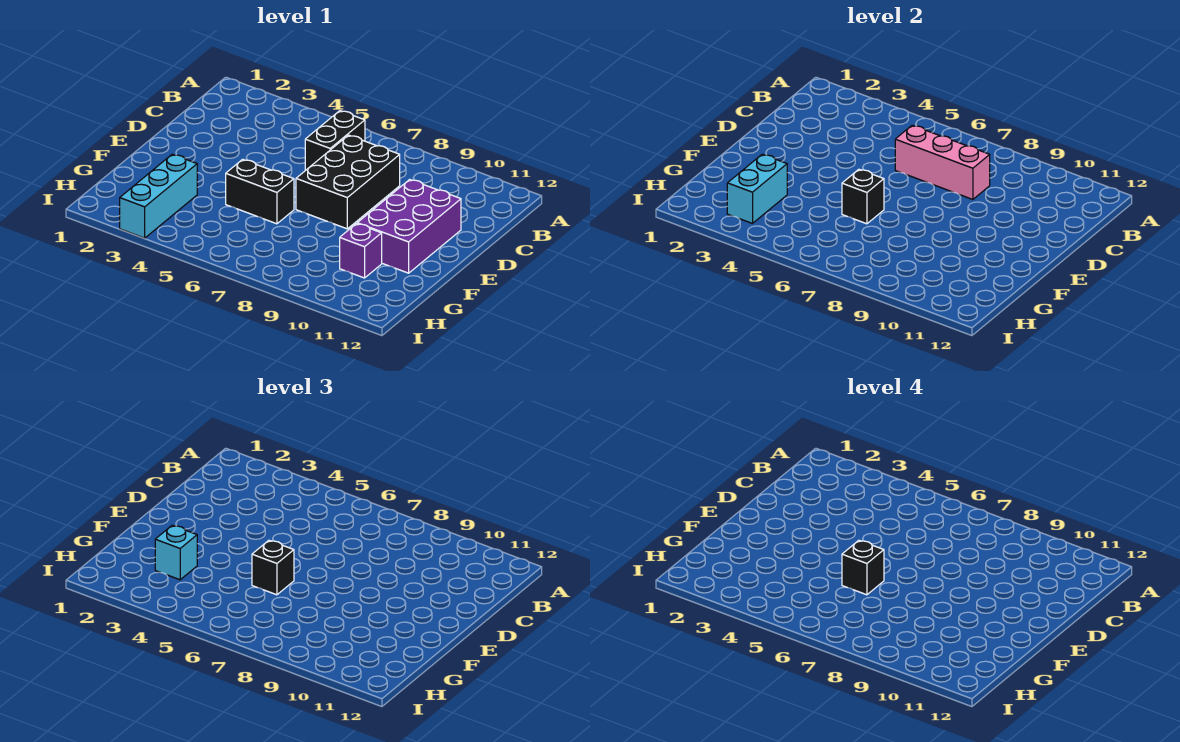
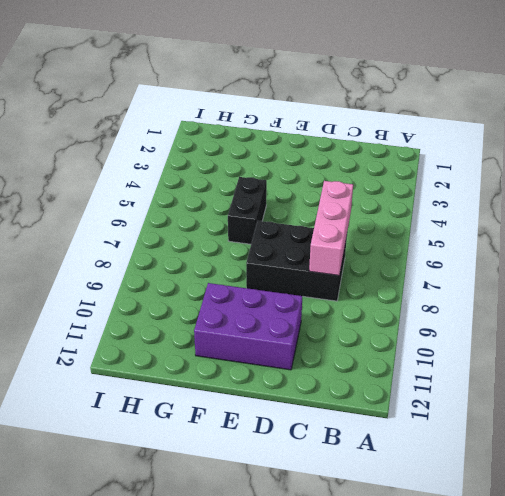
none -> black brick B6:C6 level 1
none -> cyan brick G3:I3 level 1
none -> purple brick G10 level 1

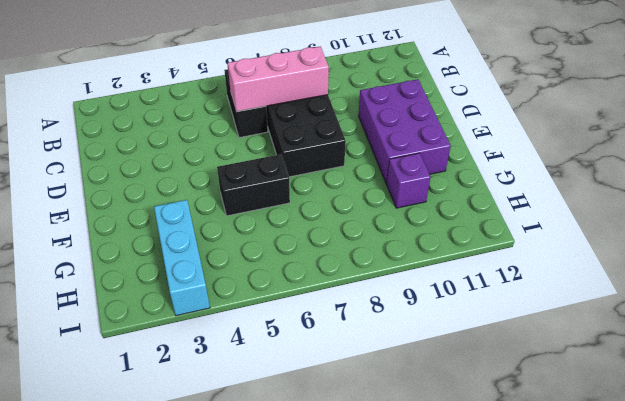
none -> black brick F6 level 2
none -> cyan brick G3:H3 level 2
none -> black brick F6 level 3

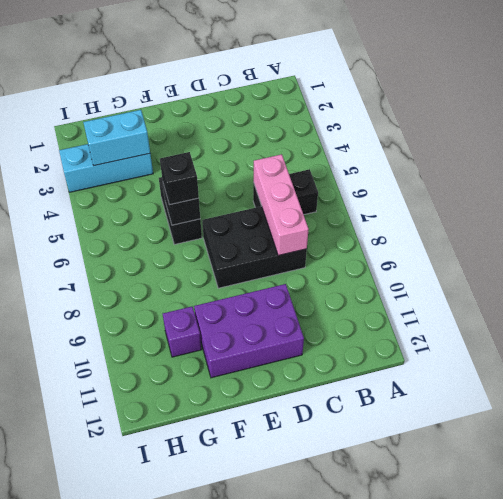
none -> cyan brick G3 level 3
none -> black brick F6 level 4

